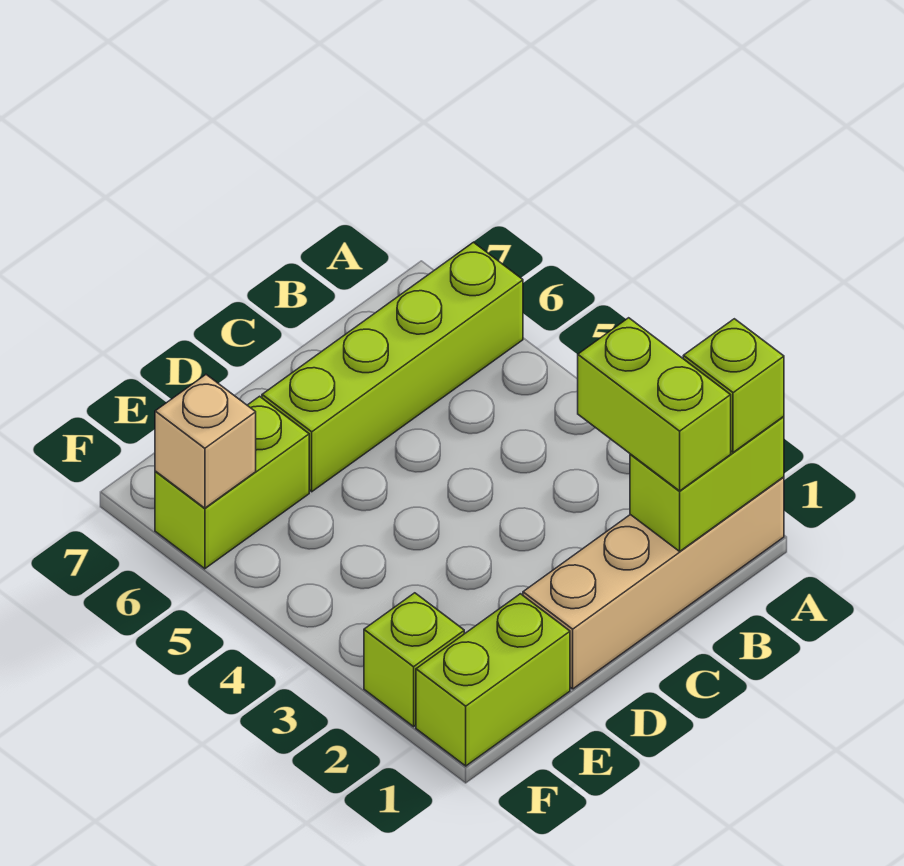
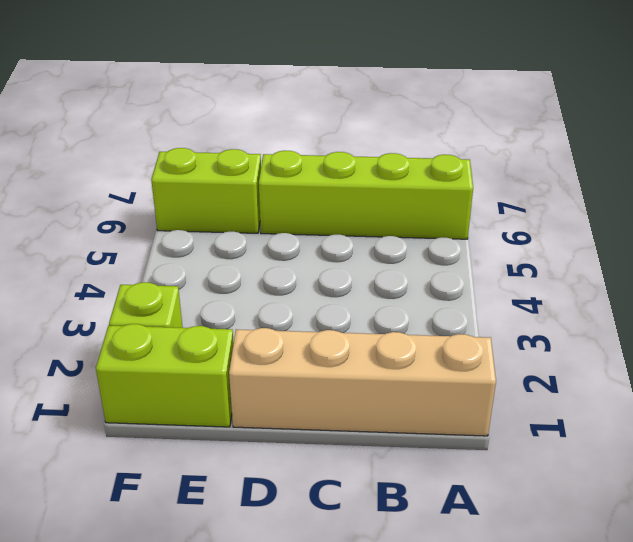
none -> lime brick A1:B1 level 2
none -> tan brick F6 level 2

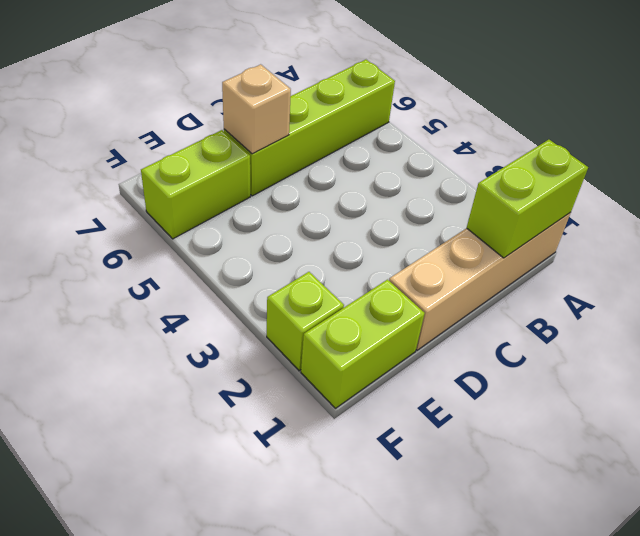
tan brick D6 level 2 -> tan brick F6 level 2
none -> lime brick A1 level 3
none -> lime brick B1:B2 level 3

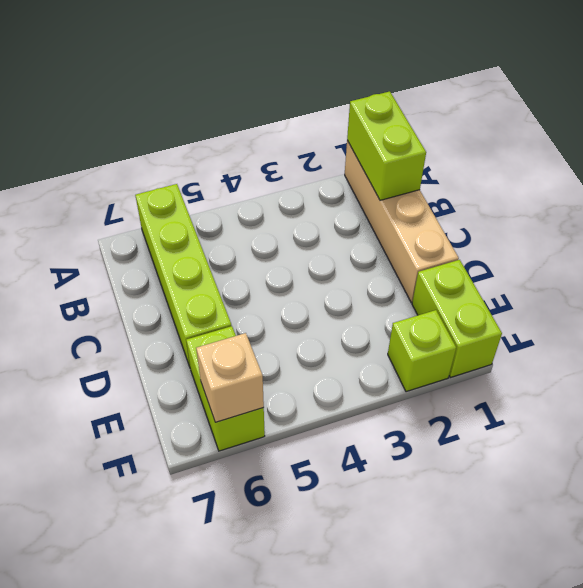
none -> lime brick A1 level 3
none -> lime brick B1:B2 level 3

